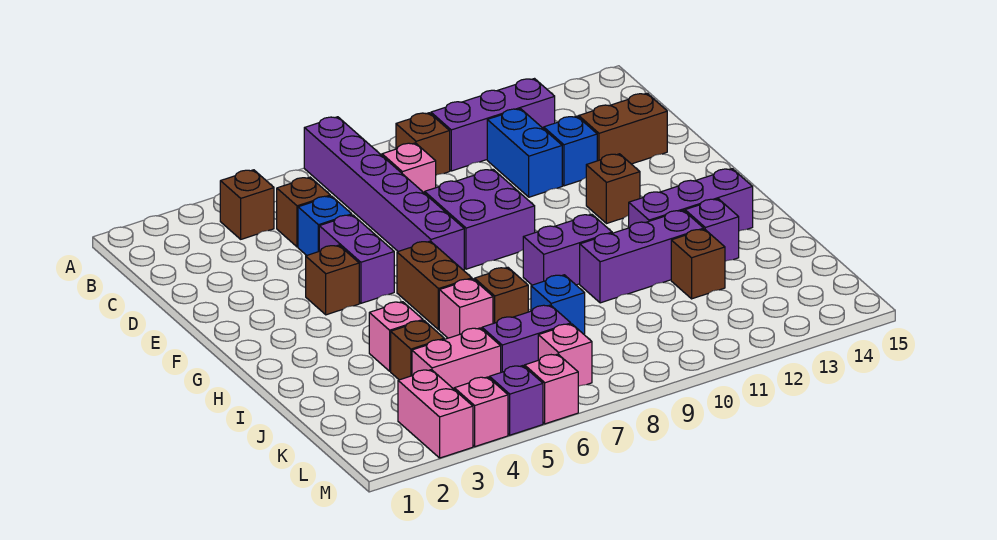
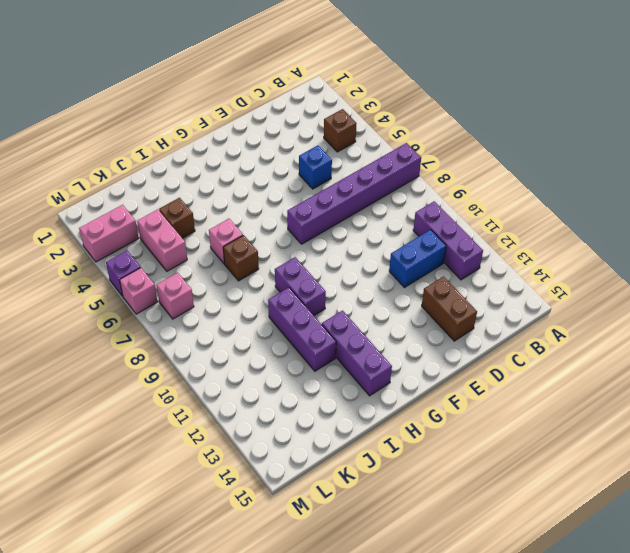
none -> brown brick B9 level 1
none -> brown brick C5 level 1
none -> pink brick C8 level 1
none -> blue brick D12 level 1

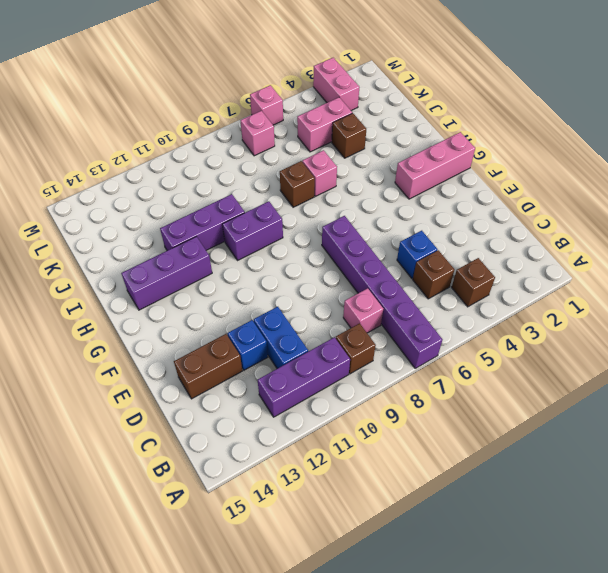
pink brick G1:G3 level 1 -> none
none -> purple brick E5:F5 level 1
none -> purple brick E8:F9 level 1
none -> brown brick F4 level 1
none -> brown brick F12 level 1

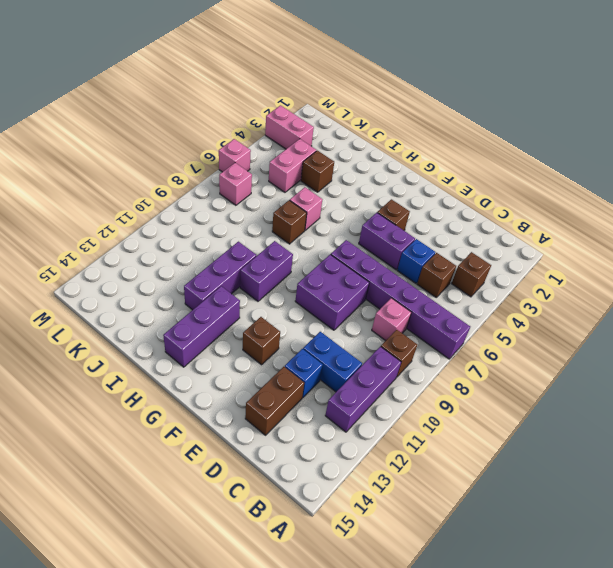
none -> brown brick G6:H6 level 1
none -> pink brick I4 level 1
none -> purple brick I13 level 1
none -> blue brick J8 level 1

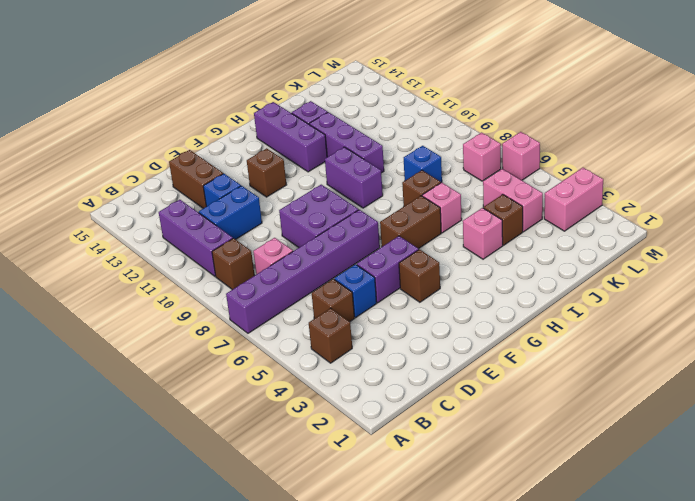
none -> brown brick J12 level 1
none -> purple brick K6:K7 level 1
none -> pink brick M4 level 1
none -> purple brick M5 level 1

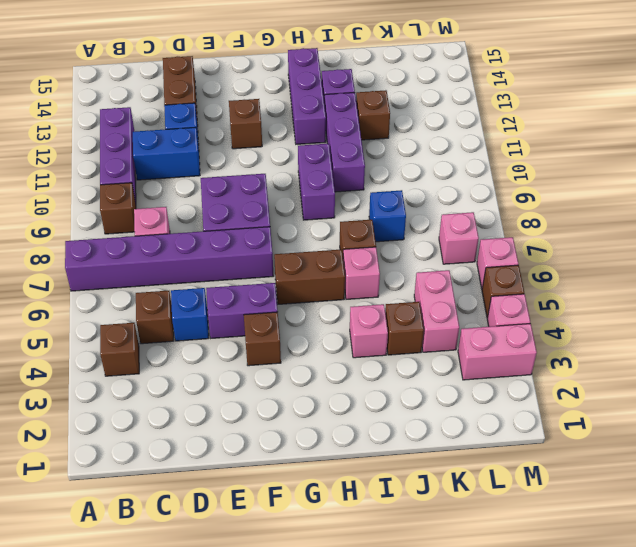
brown brick M5 level 1 -> purple brick M5 level 1
none -> purple brick K6:K7 level 1

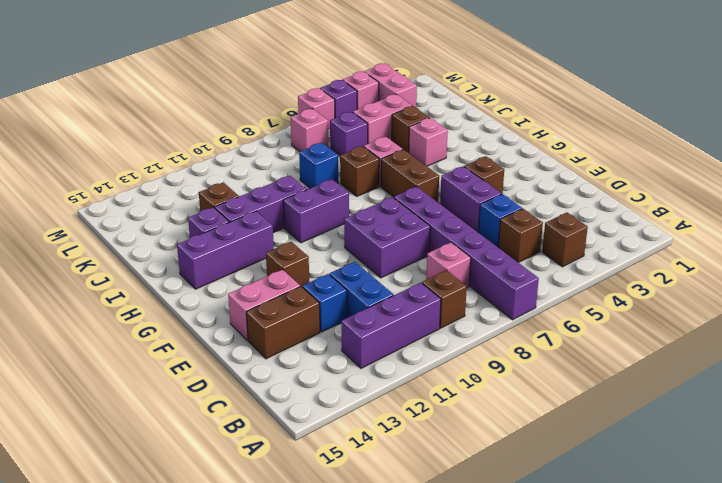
pink brick E13:E14 level 1 -> none
purple brick K6 level 1 -> purple brick K6:K7 level 1

